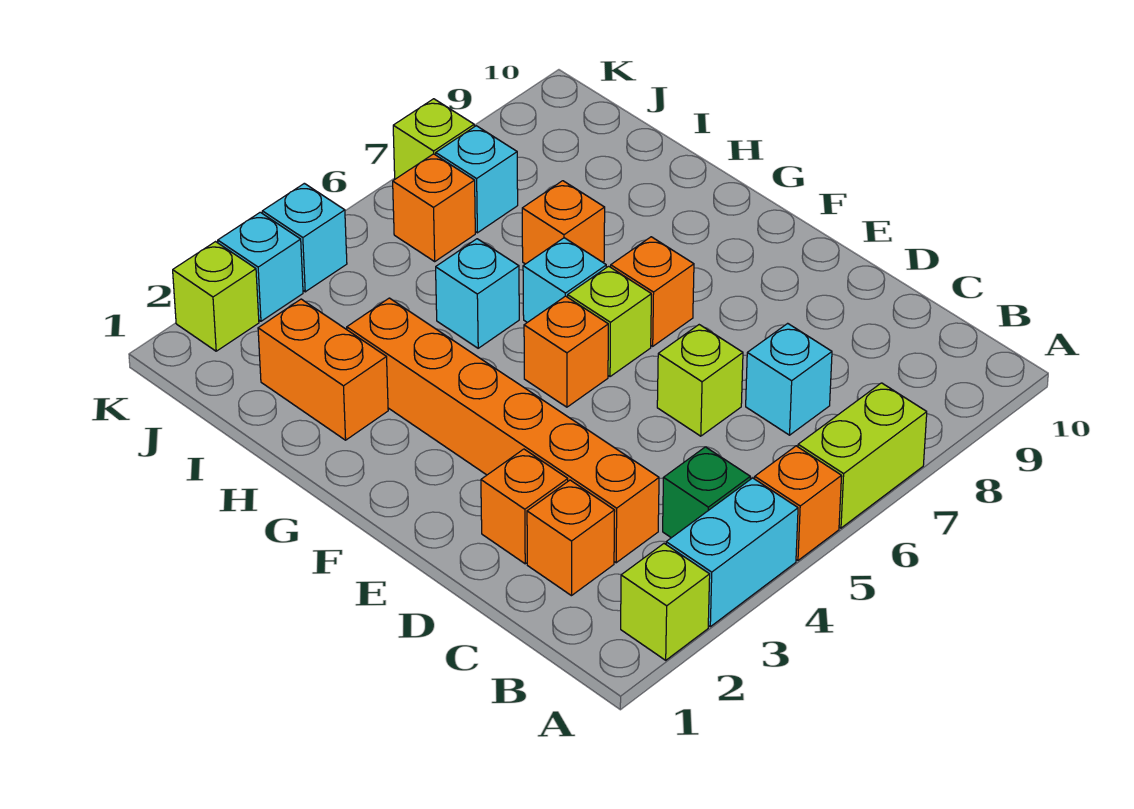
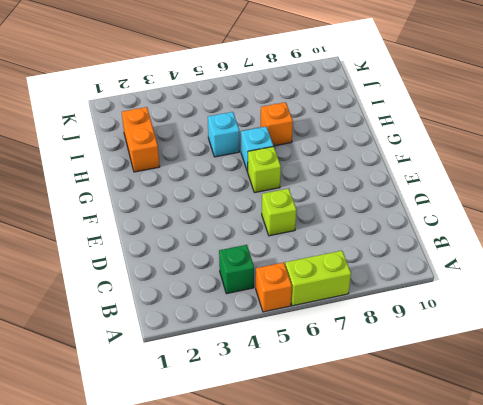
none -> lime brick A2 level 1
none -> cyan brick A3:A4 level 1
none -> orange brick C2 level 1

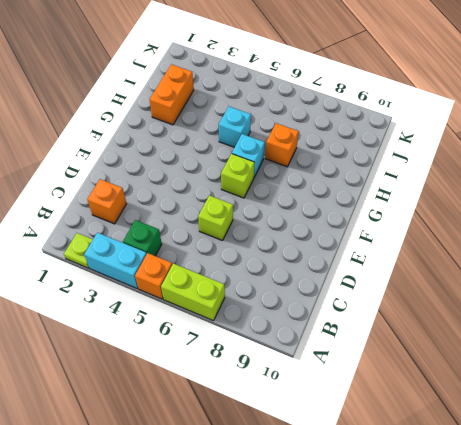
lime plate A2 level 1 -> lime brick A2 level 1
none -> orange brick C3:H3 level 1
none -> cyan brick C7 level 1
none -> orange brick D2 level 1

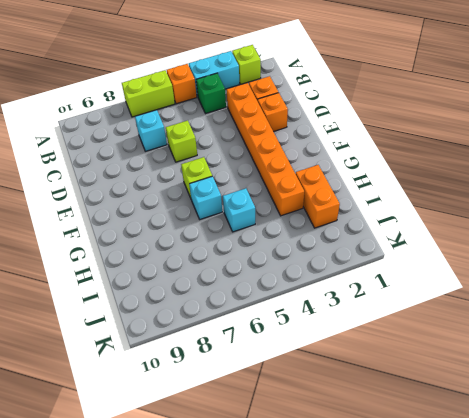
none -> orange brick F5 level 1
none -> orange brick F7 level 1
none -> orange brick H7 level 1

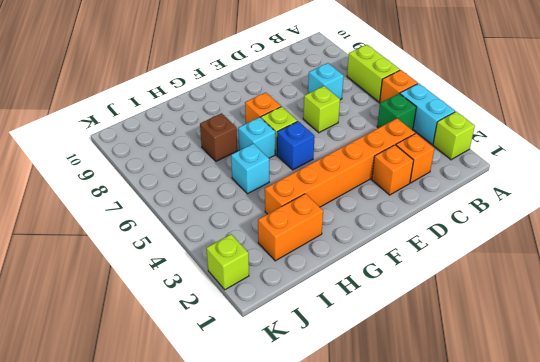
blue brick F5 level 1 -> orange brick F5 level 1
brown brick H7 level 1 -> orange brick H7 level 1
none -> orange brick J6 level 1
none -> cyan brick J7 level 1
none -> cyan brick K3 level 1

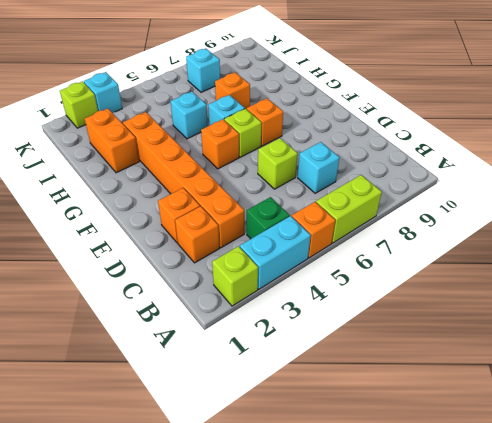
none -> orange brick J6 level 1
none -> cyan brick K4 level 1
none -> lime brick K7 level 1

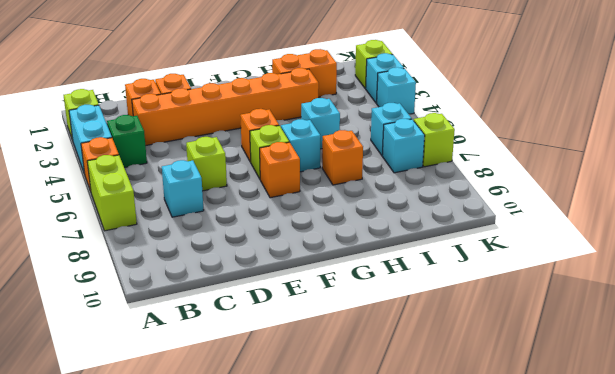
cyan brick J6 level 1 -> orange brick J6 level 1

